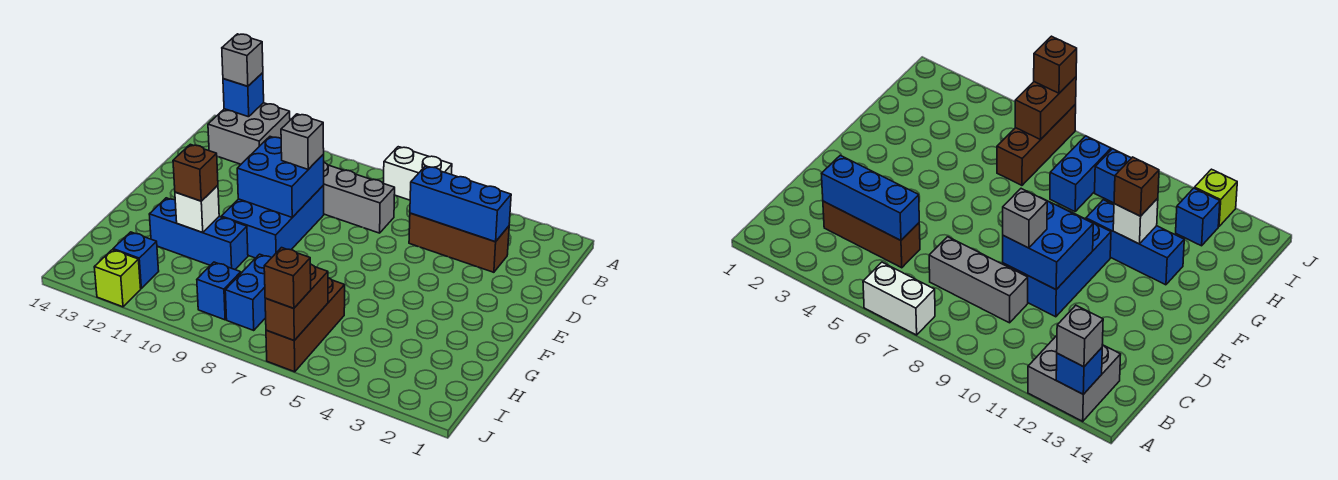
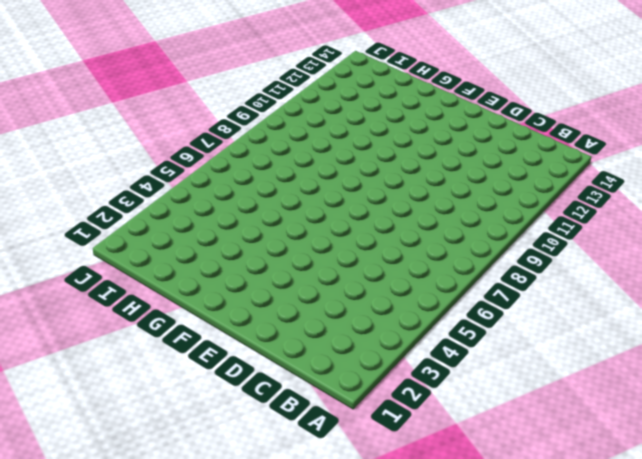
none -> white brick A6:A7 level 1
none -> grey brick A12:B13 level 1
none -> brown brick C3:C5 level 1

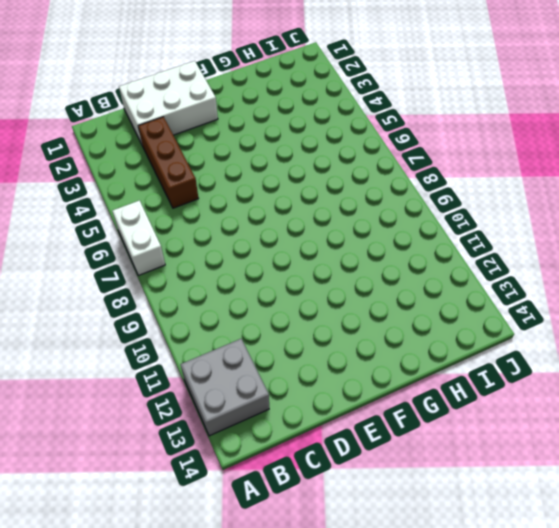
white brick C1:E2 level 1 -> none
none -> grey brick C7:C9 level 1
none -> blue brick D9:F10 level 1
none -> blue brick G10:G12 level 1

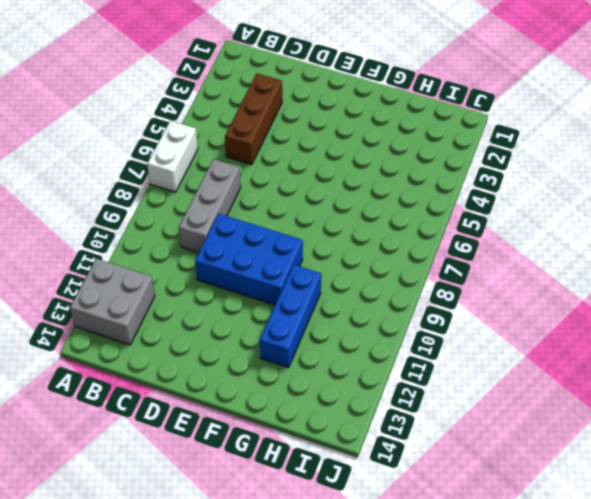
none -> brown brick H6:J6 level 1
none -> blue brick H8:I8 level 1
none -> blue brick I9 level 1

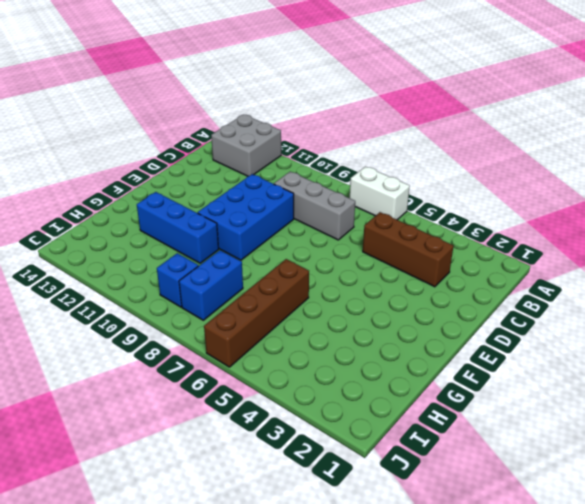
brown brick G6:J6 level 1 -> brown brick H6:J6 level 1
none -> blue brick I12 level 1
none -> lime brick J12 level 1
none -> blue brick A13 level 2

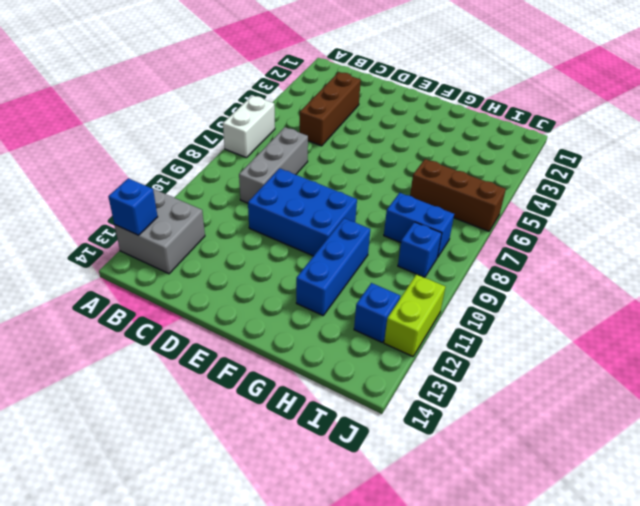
lime brick J11:J12 level 1 -> lime brick J12 level 1
none -> blue brick C3:C5 level 2
none -> blue brick D9:E10 level 2
none -> white brick G11 level 2

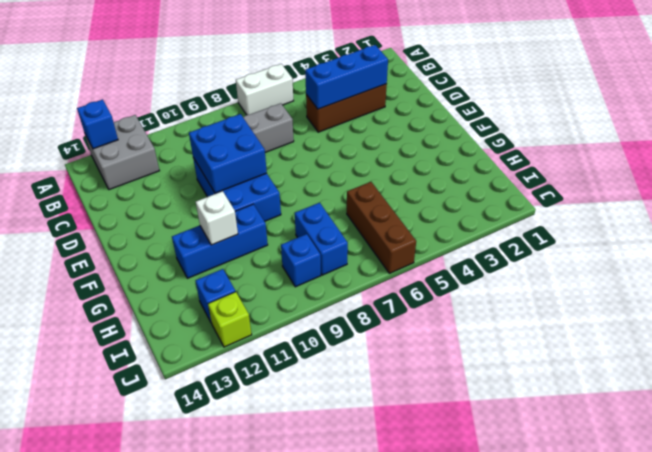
none -> brown brick I6:J6 level 2
none -> grey brick A13 level 3
none -> grey brick D9 level 3

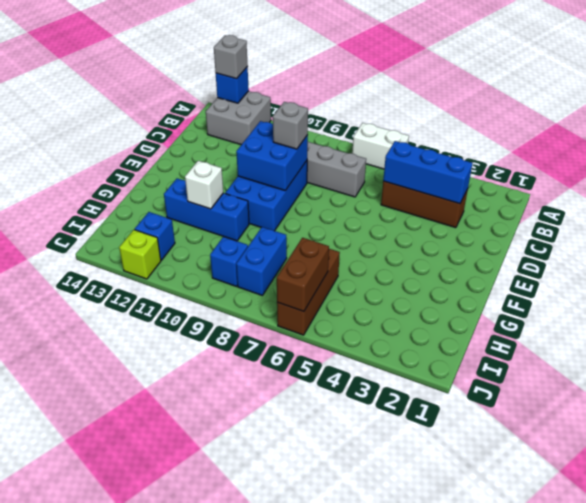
none -> brown brick G11 level 3
none -> brown brick J6 level 3

